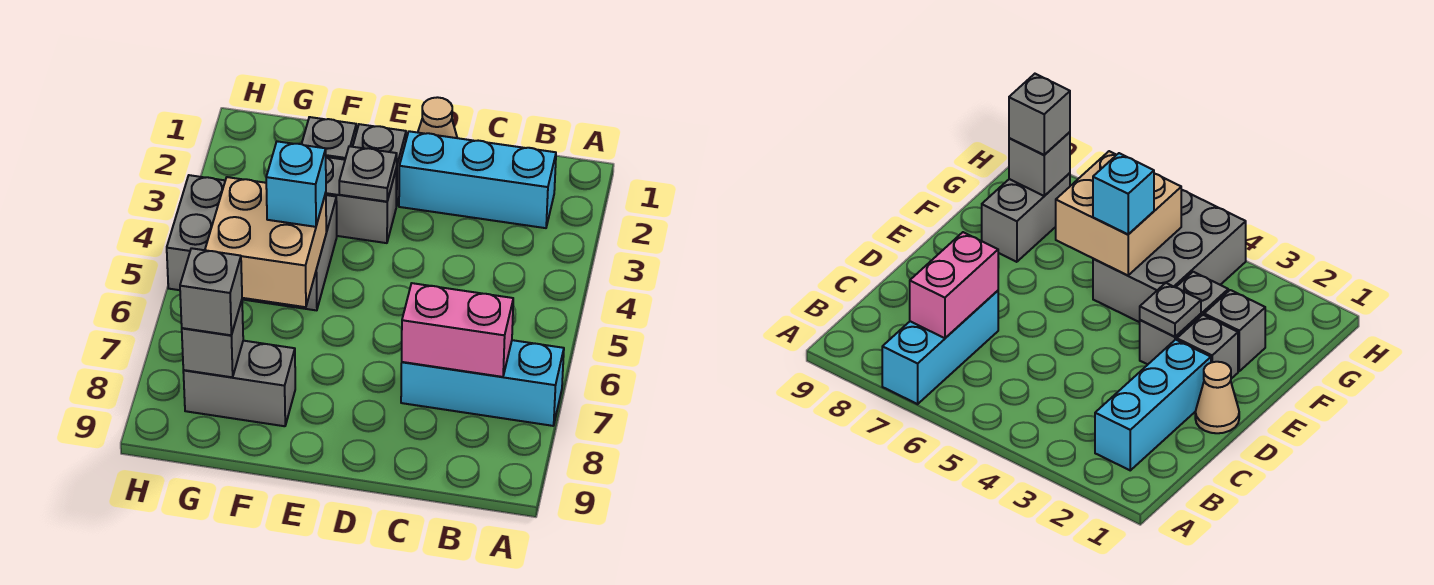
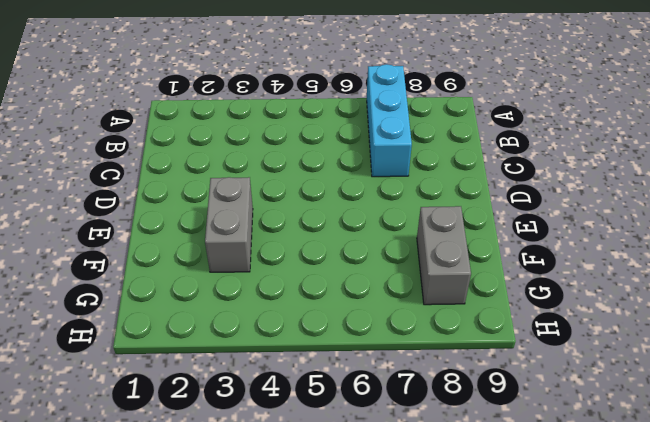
none -> cyan brick B2:D2 level 1
none -> tan cone D1 level 1
none -> grey brick E2 level 1

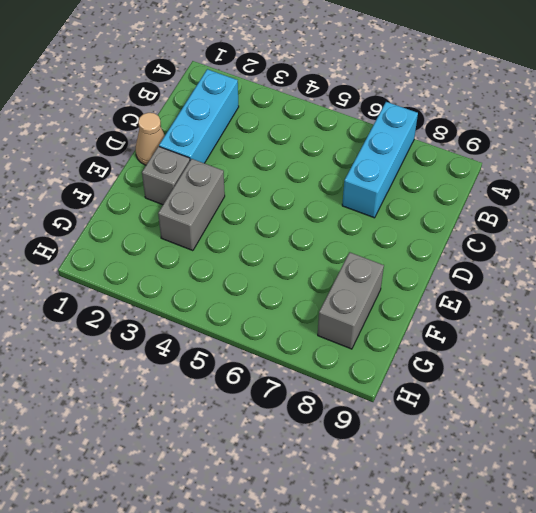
none -> grey brick F2 level 1
none -> grey brick F4:H5 level 1
none -> pink brick B7:C7 level 2

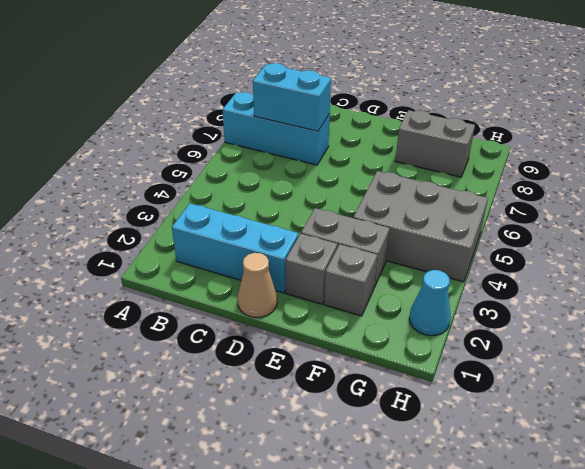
cyan brick B7:C7 level 2 -> pink brick B7:C7 level 2
cyan cone H2 level 1 -> none
none -> grey plate E3 level 2
none -> tan brick F5:G6 level 2
none -> grey brick G8 level 2

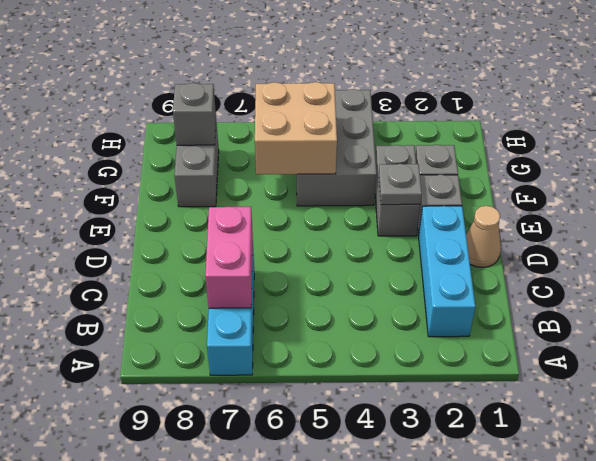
none -> cyan brick F5 level 3
none -> grey brick G8 level 3

